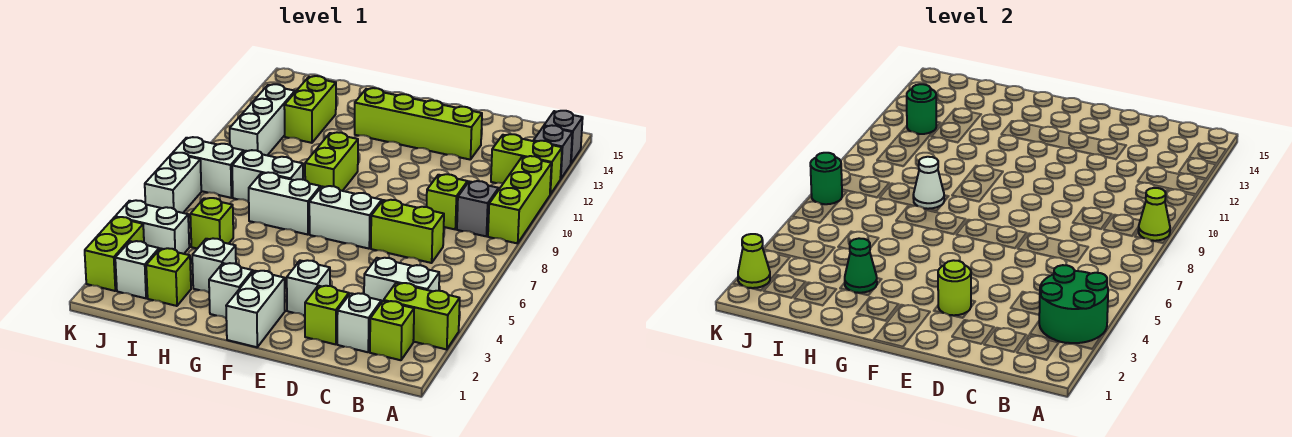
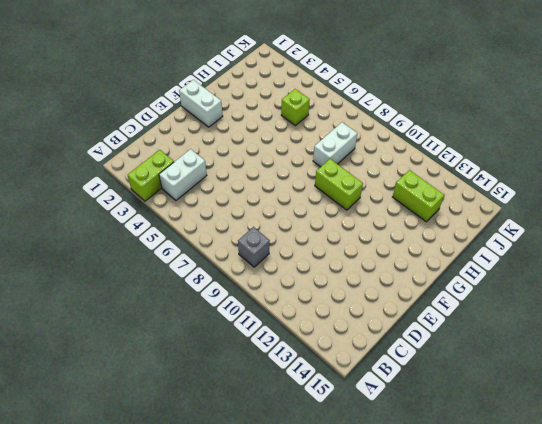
none -> lime brick A9:A11 level 1
none -> lime brick A12:B12 level 1
none -> grey brick A13 level 1
none -> grey brick A14 level 1

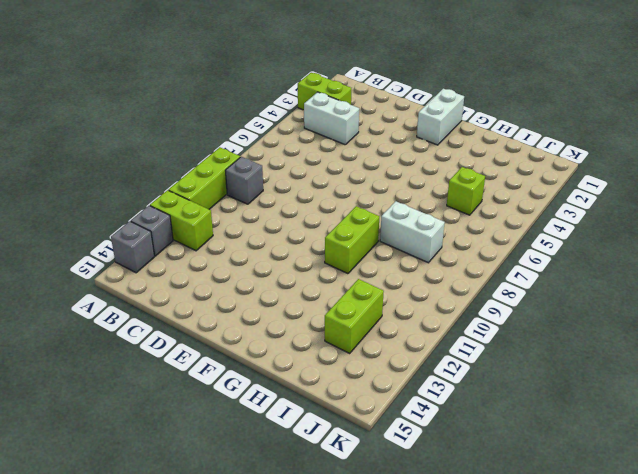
none -> lime brick B2 level 1
none -> white brick C2 level 1
none -> lime brick C7:D7 level 1
none -> lime brick C9 level 1

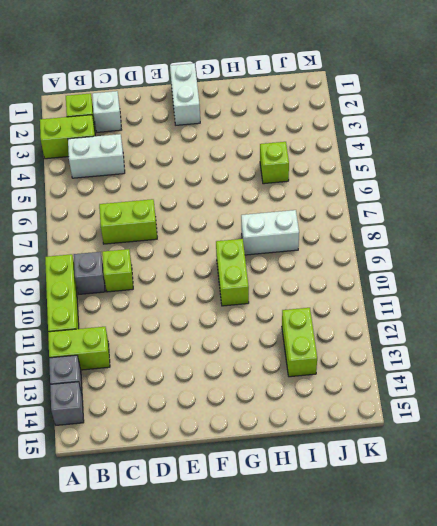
none -> lime brick D2 level 1
none -> lime brick D13:G13 level 1
none -> white brick E3 level 1
none -> white brick E7:F7 level 1

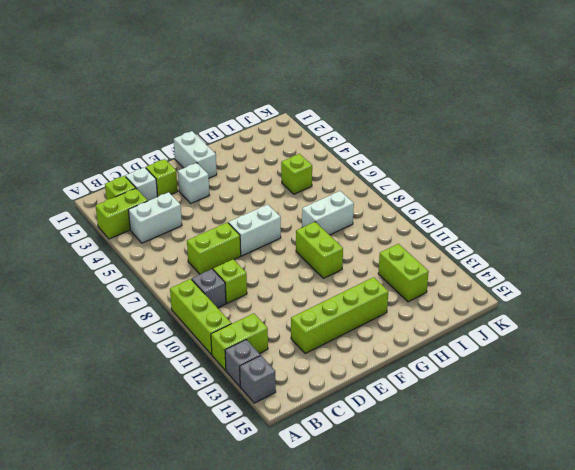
none -> white brick G2 level 1
none -> white brick G7:H7 level 1
none -> white brick H3 level 1
none -> lime brick I2 level 1

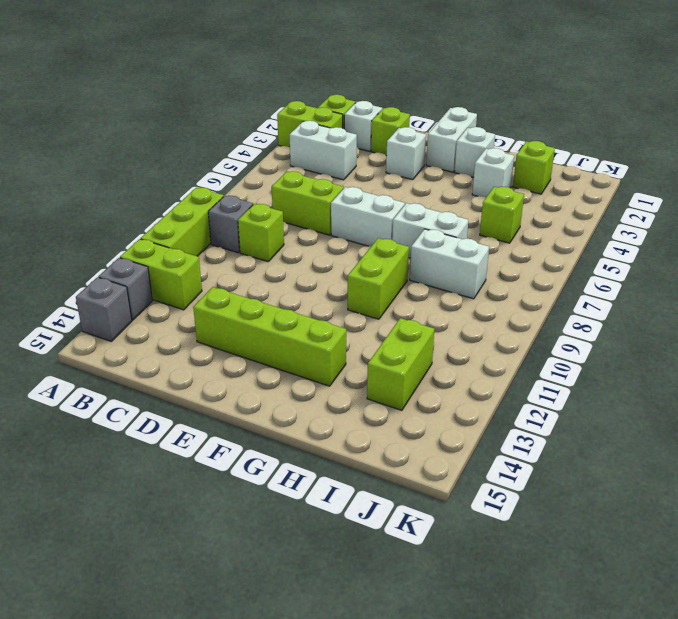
none -> white brick J2 level 1
none -> white brick J4:K4 level 1
none -> white brick J8:K8 level 1
none -> white brick J10:J12 level 1

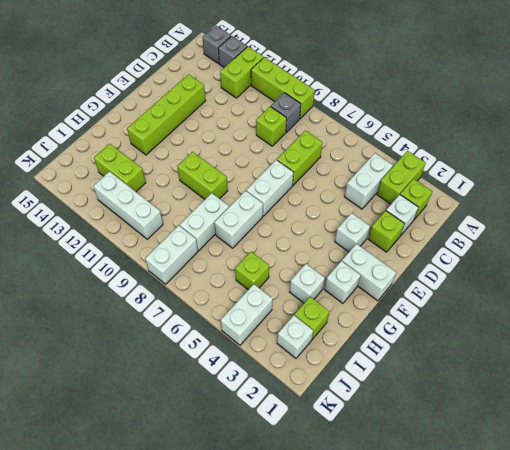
none -> lime brick K2:K3 level 1
none -> white brick K6:K7 level 1
none -> green round brick A3:B4 level 2
none -> lime cone A9 level 2

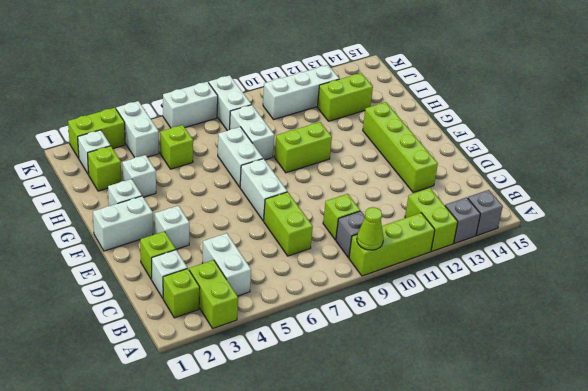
none -> green round brick A3:B4 level 2
none -> lime round brick E3 level 2
none -> green cone H3 level 2
none -> white cone H8 level 2

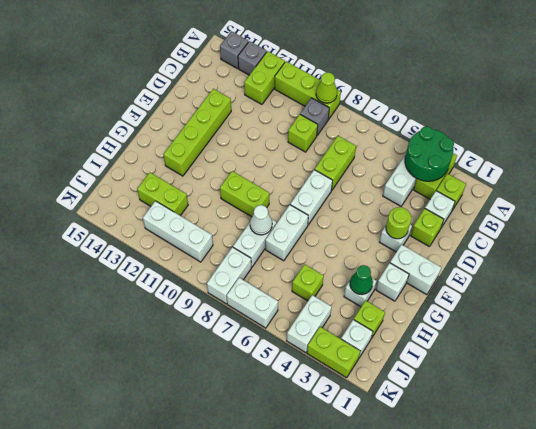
none -> green round brick J12 level 2
none -> lime cone K2 level 2
none -> green round brick K7 level 2

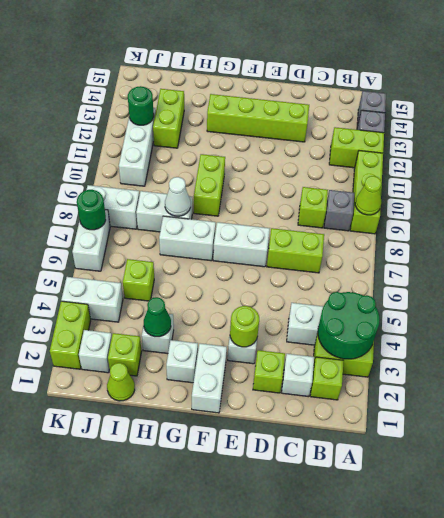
lime cone I1 level 1 -> lime cone K2 level 2

